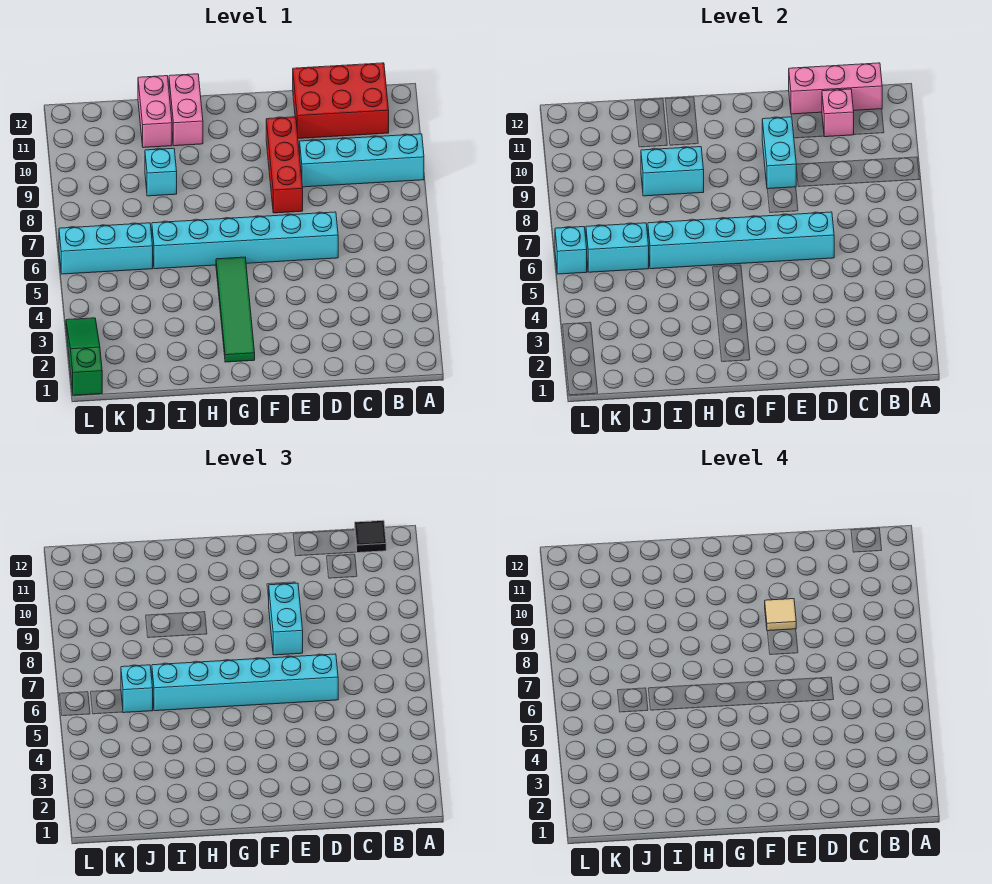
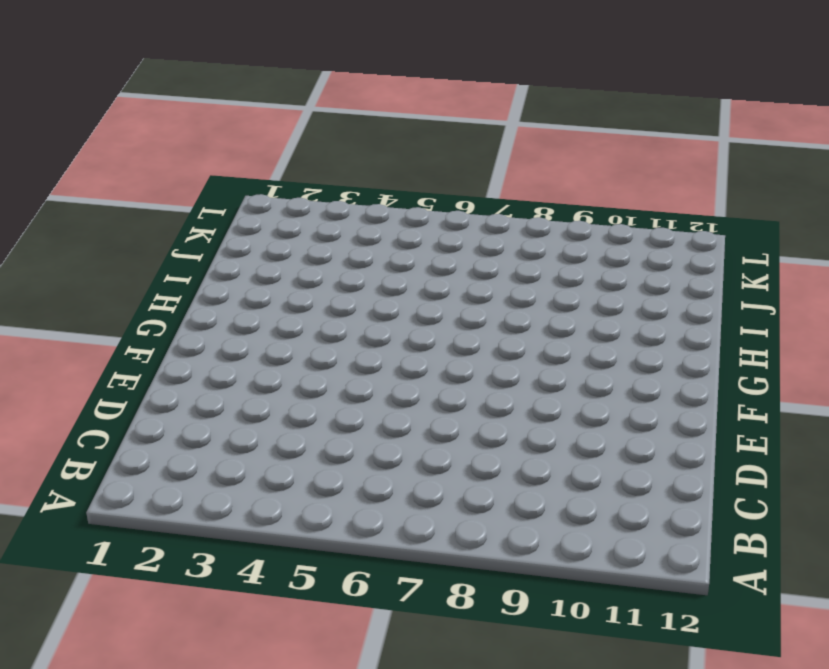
none -> cyan brick A9:D9 level 1
none -> red brick B11:D12 level 1
none -> cyan brick D6:I6 level 1

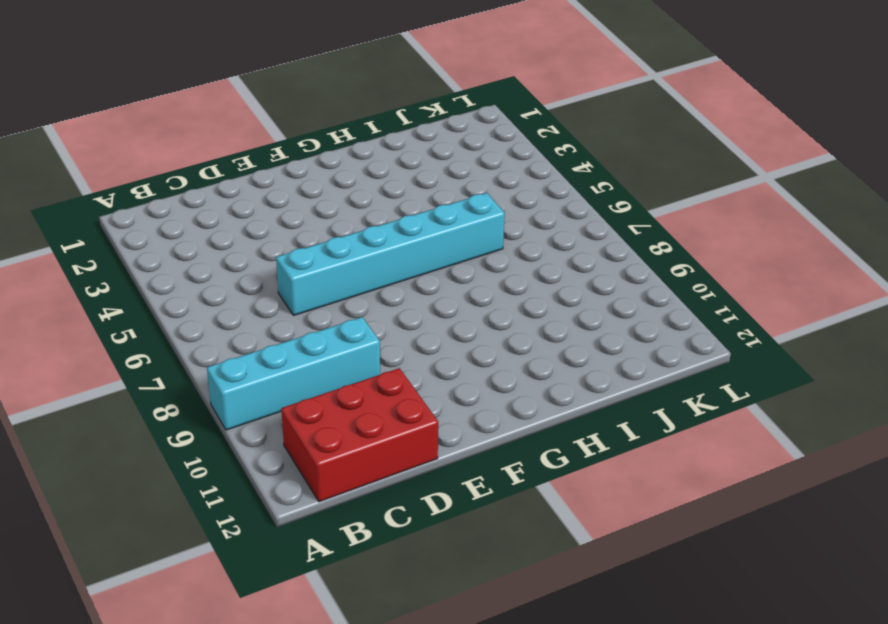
none -> red brick E8:E10 level 1
none -> green tile G2:G5 level 1
none -> pink brick H11:H12 level 1

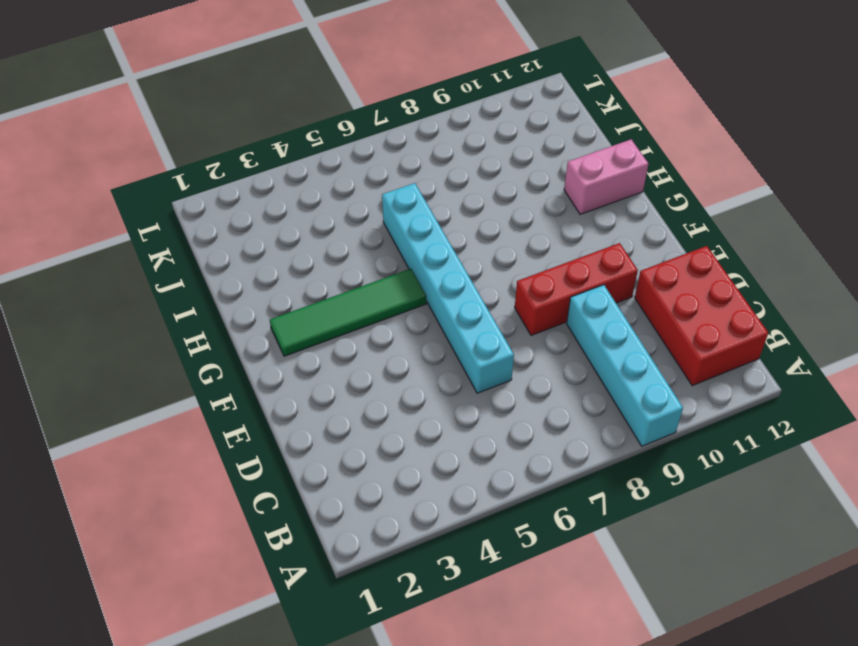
none -> cyan brick I9 level 1
none -> pink brick I11:I12 level 1
none -> cyan brick J6:L6 level 1

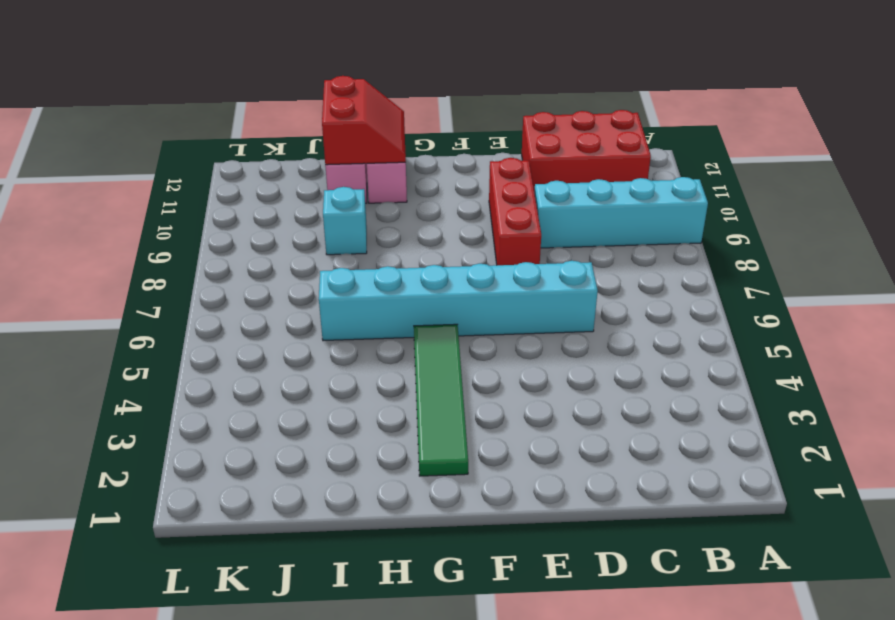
red slope H11:I12 level 2 top I -> none
none -> cyan brick J6:L6 level 1
none -> green slope L1:L3 level 1 top 1
none -> pink brick B12:D12 level 2

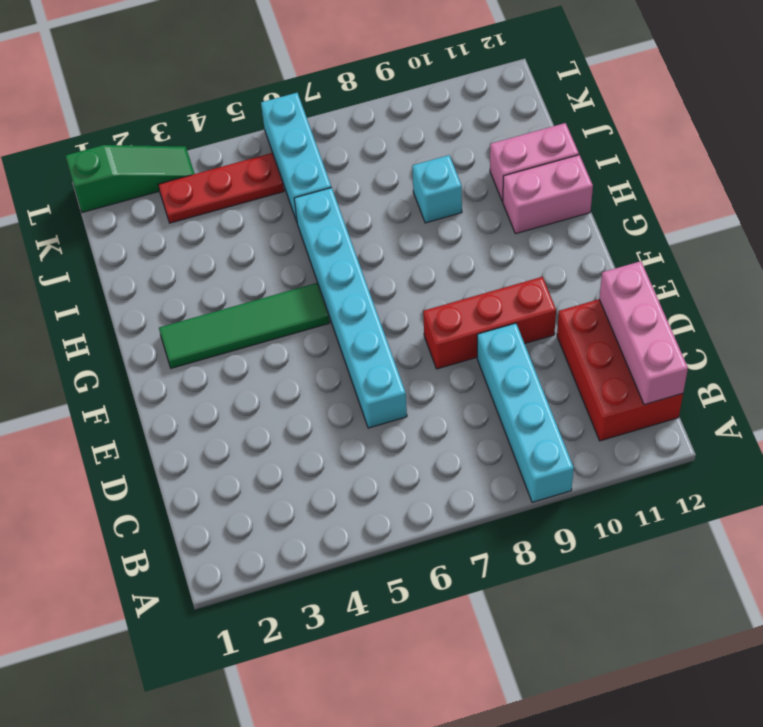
red plate K3:K5 level 1 -> none
none -> pink brick C11 level 2
none -> cyan brick D6:I6 level 2
none -> cyan brick E9:E10 level 2

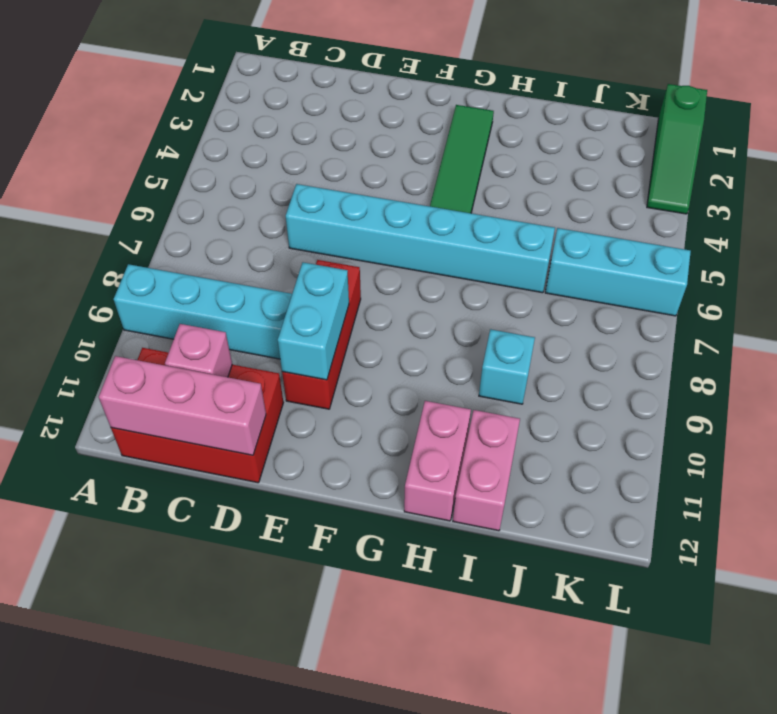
none -> cyan brick D6:I6 level 2
none -> cyan brick H9:I9 level 2
none -> cyan brick J6:K6 level 2

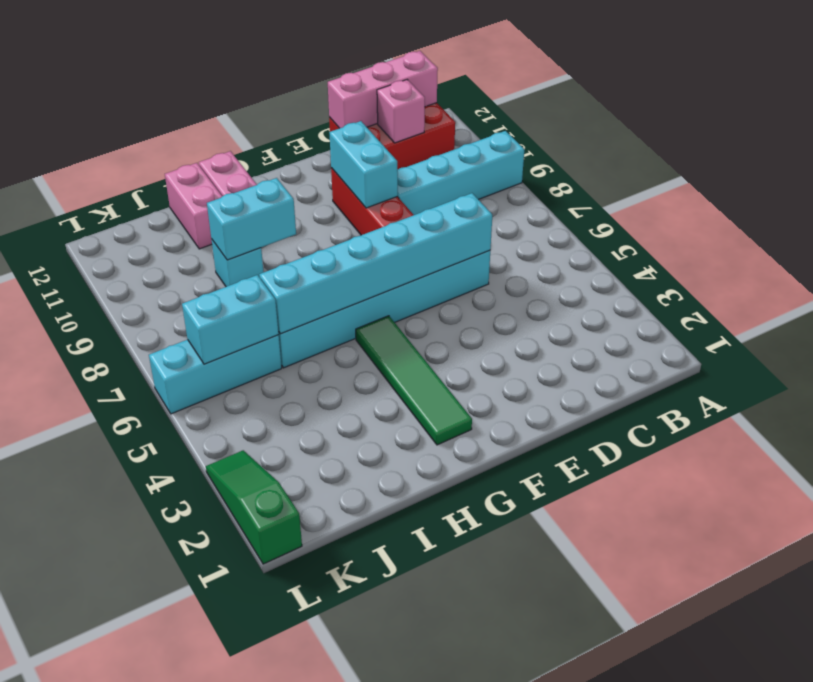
none -> cyan brick L6 level 2
none -> black tile B12 level 3
none -> cyan brick D6:I6 level 3

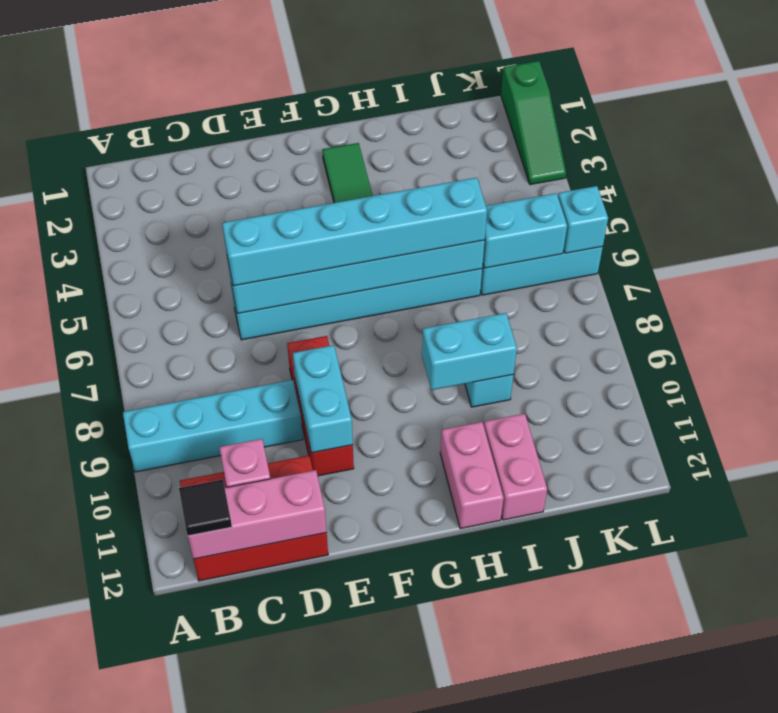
none -> cyan brick E8:E9 level 3
none -> cyan brick J6 level 3
none -> tan tile E9 level 4

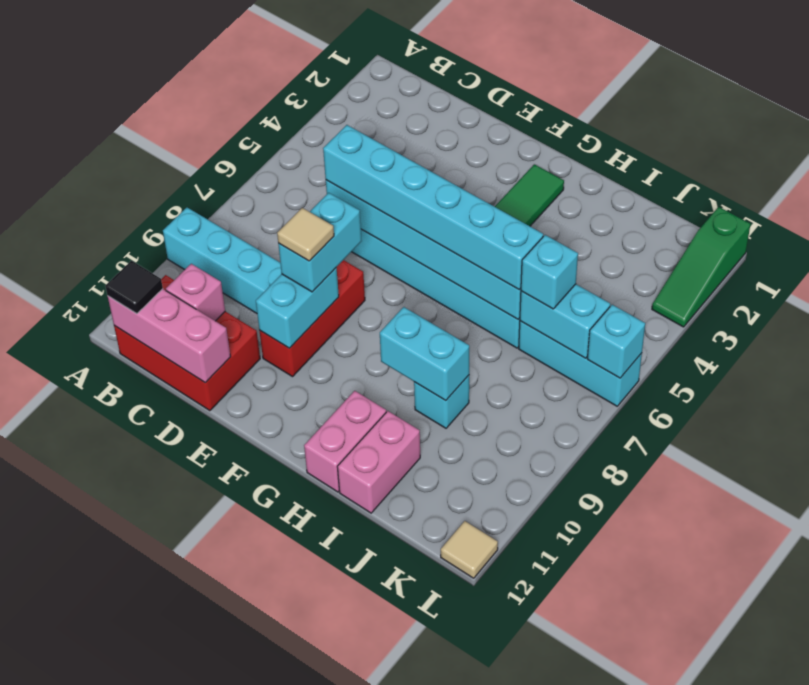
tan tile L12 level 1 -> none

